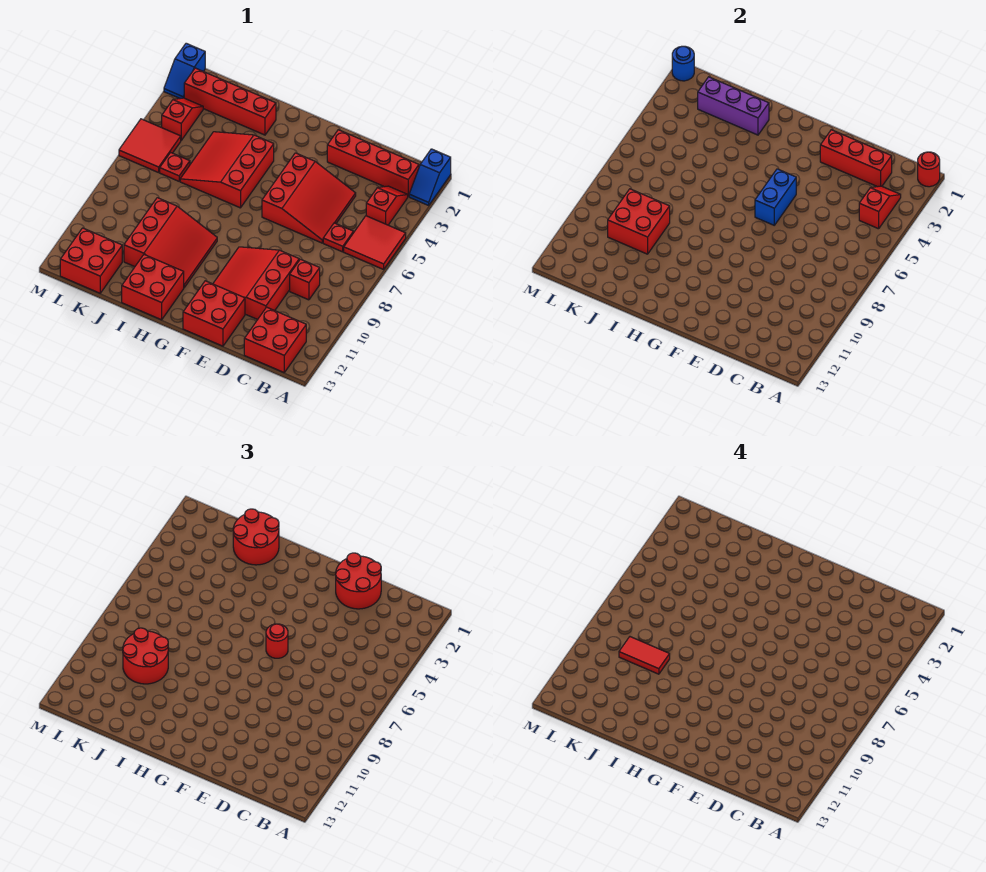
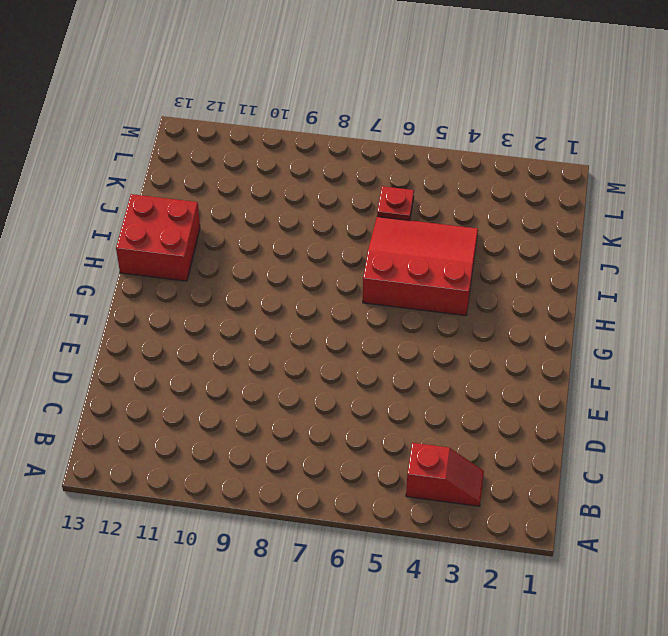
none -> blue slope A1:A2 level 1 top 1
none -> red tile A5:B6 level 1
none -> red brick B2:E2 level 1
none -> red brick B12:C13 level 1

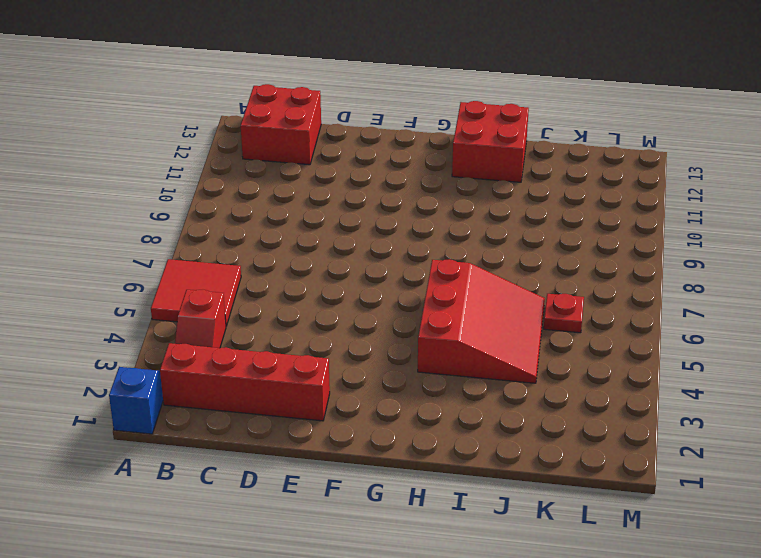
none -> red plate C6 level 1
none -> red brick C9 level 1
none -> red slope D4:F6 level 1 top F
none -> red slope D9:F11 level 1 top D

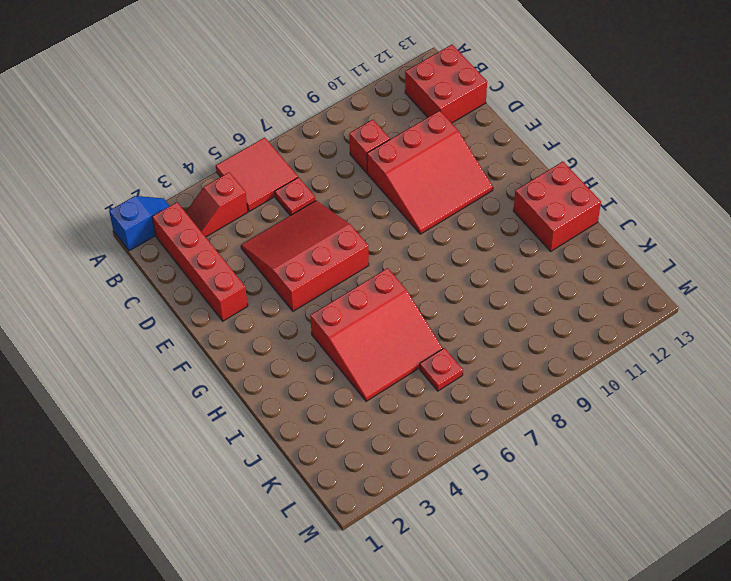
none -> red brick E12:F13 level 1
none -> red slope H9:J11 level 1 top J
none -> red brick I2:L2 level 1
none -> red brick K12:L13 level 1

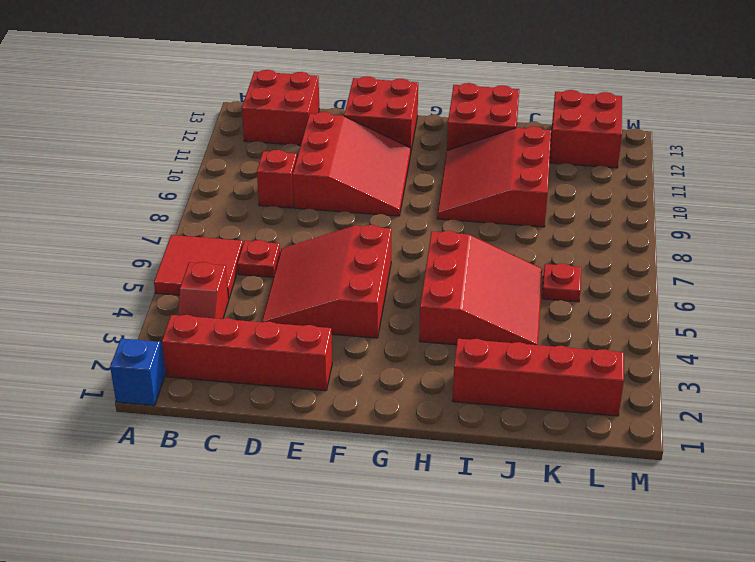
none -> red slope L3:L4 level 1 top 4
none -> red tile L5:M6 level 1
none -> blue slope M1:M2 level 1 top 1
none -> red round brick A1 level 2

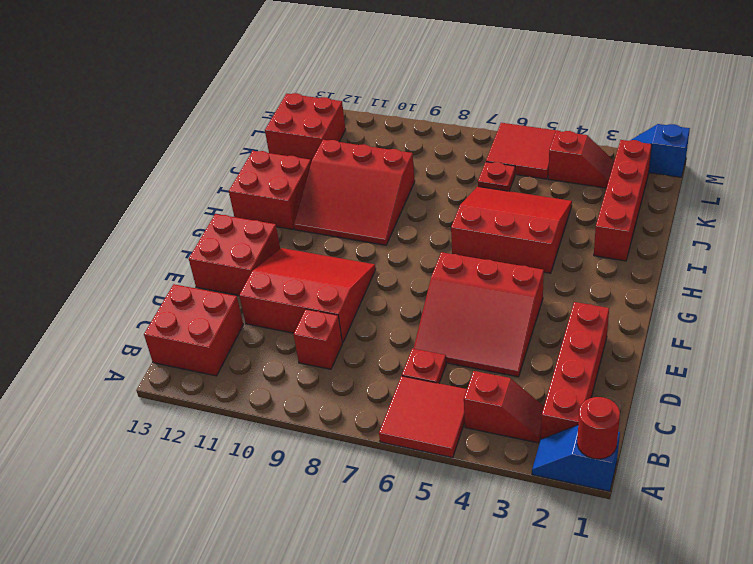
none -> red slope B3:B4 level 2 top 4
none -> red brick C2:E2 level 2
none -> blue brick F5:F6 level 2
none -> purple brick I2:K2 level 2

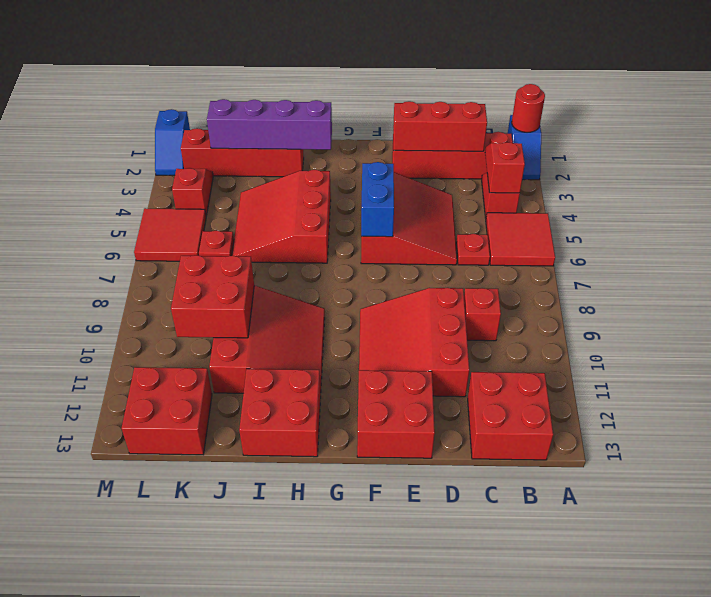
purple brick H2:K2 level 2 -> purple brick I2:K2 level 2
none -> blue round brick M1 level 2
none -> red round brick D1:E2 level 3
none -> red round brick F6 level 3
none -> red round brick I1:J2 level 3

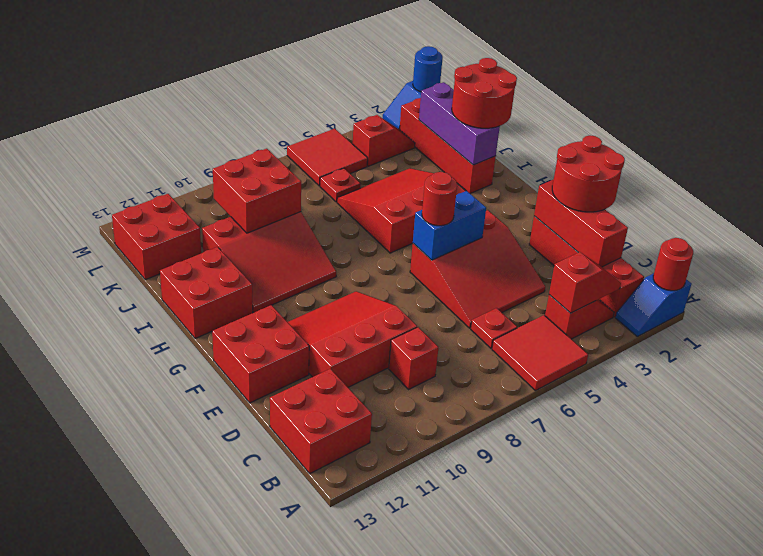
none -> red round brick J9:K10 level 3
none -> red tile J9:K9 level 4

